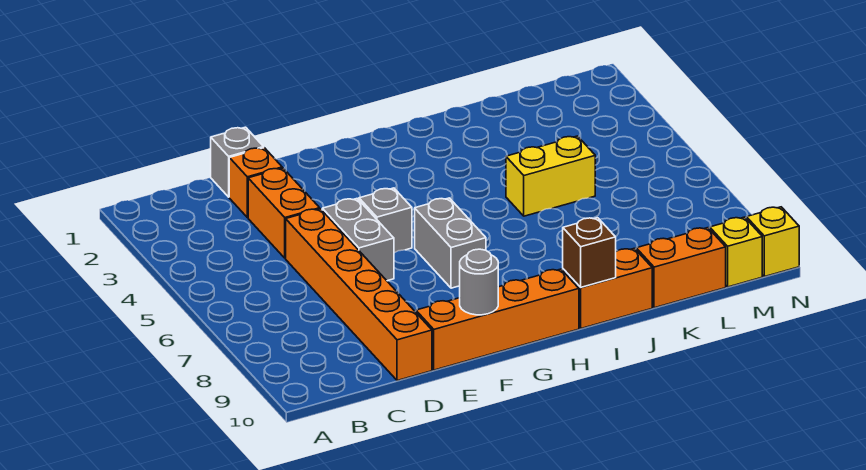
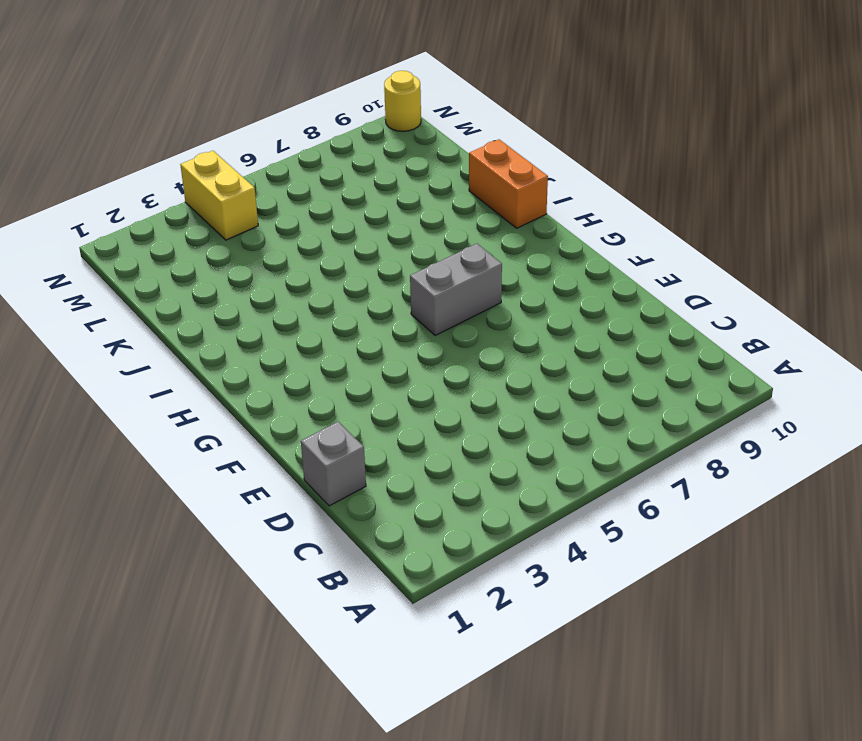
yellow brick M4:N4 level 1 -> yellow brick J5:K5 level 1
yellow round brick N10 level 1 -> yellow brick N10 level 1
none -> orange brick D2 level 1
none -> orange brick D3:D4 level 1
none -> orange brick D5:D10 level 1

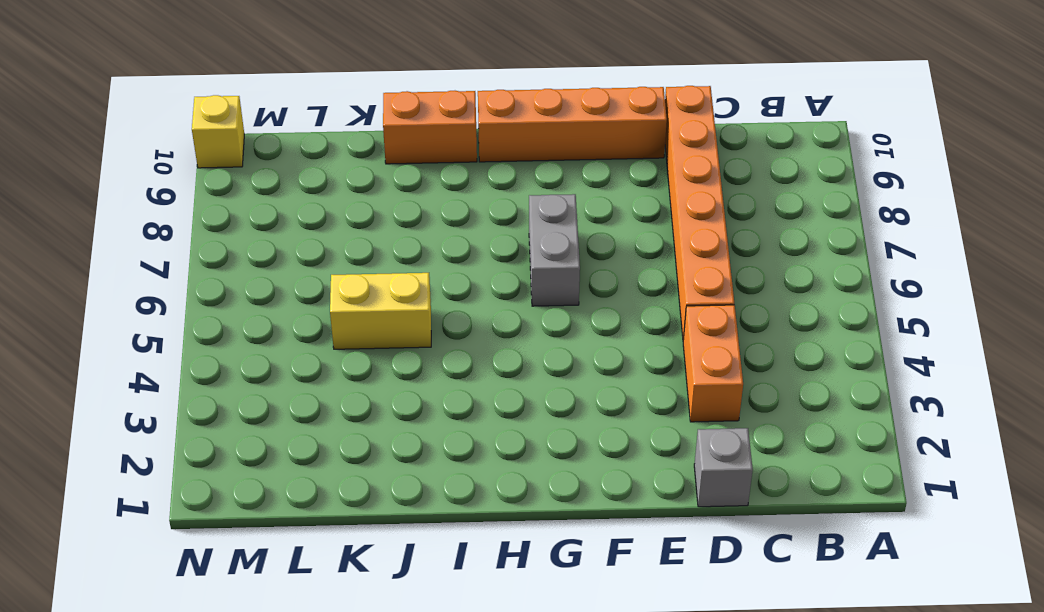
none -> orange brick D2 level 1
none -> grey brick E5:E6 level 1
none -> grey brick F5 level 1

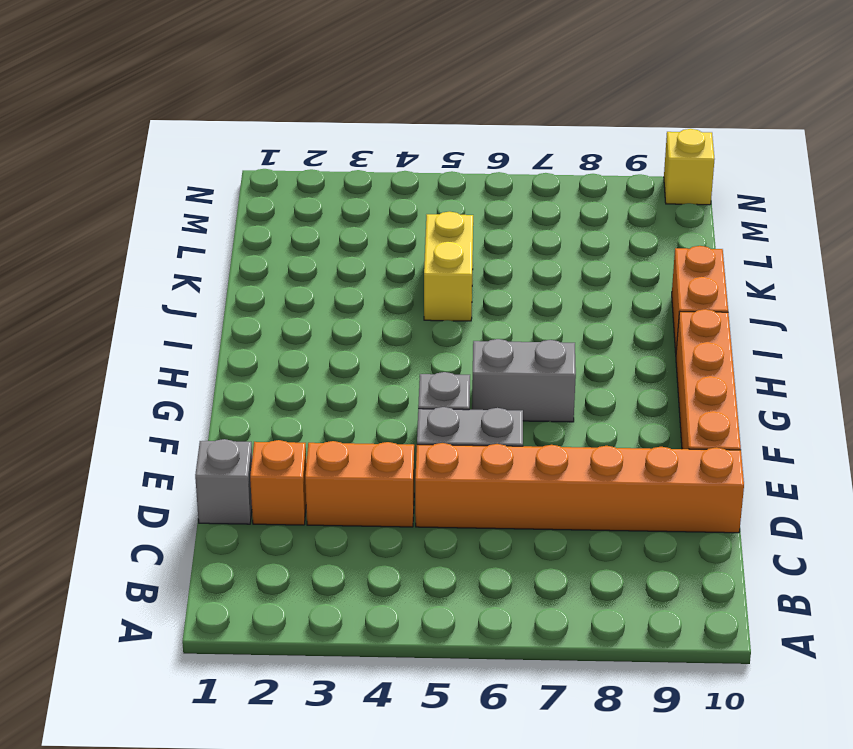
none -> orange brick K10:L10 level 1
none -> yellow brick M10 level 1
none -> grey round brick F10 level 2

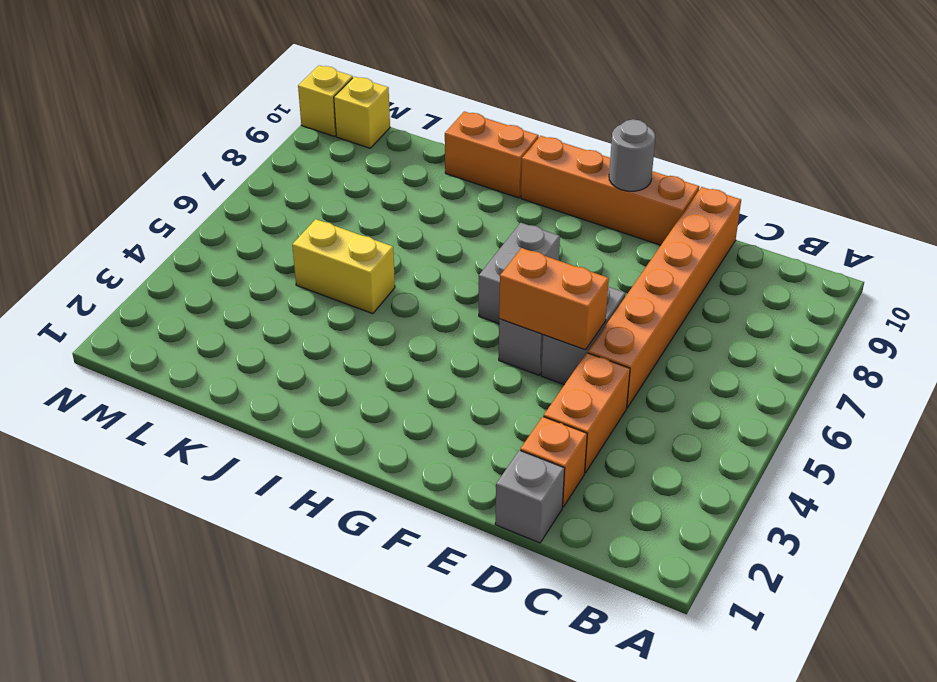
orange brick E5:F5 level 2 -> orange brick K10:L10 level 1
none -> brown brick I10 level 2

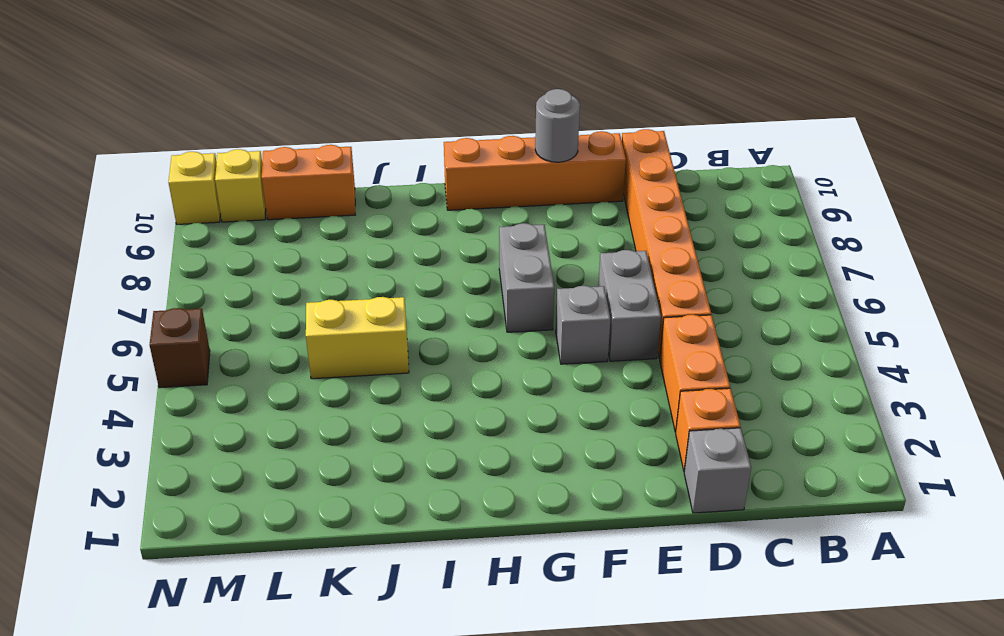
brown brick N5 level 1 -> brown brick I10 level 2
none -> orange brick I10:J10 level 1

